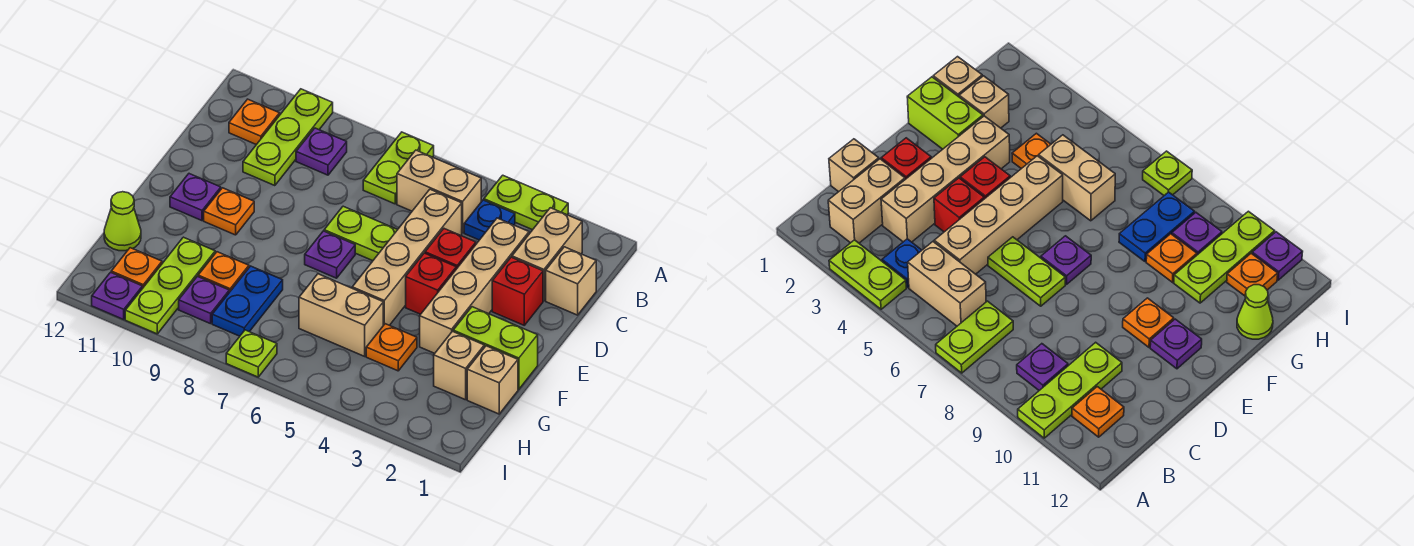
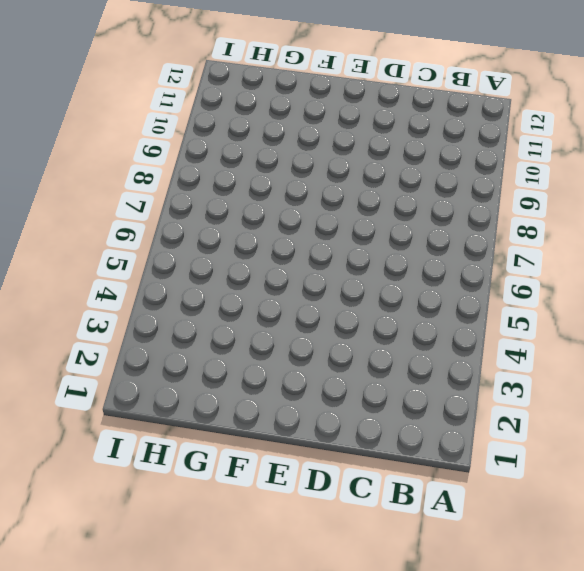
none -> lime plate A3:A4 level 1
none -> lime plate A7:B7 level 1
none -> lime plate A10:C10 level 1
none -> tan brick B2:C2 level 1

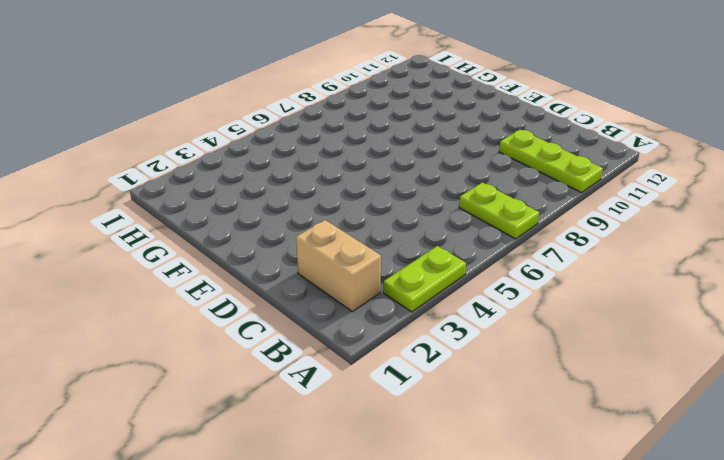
none -> blue plate B4 level 1
none -> tan brick B5:B6 level 1
none -> purple plate B9 level 1
none -> orange plate B11 level 1

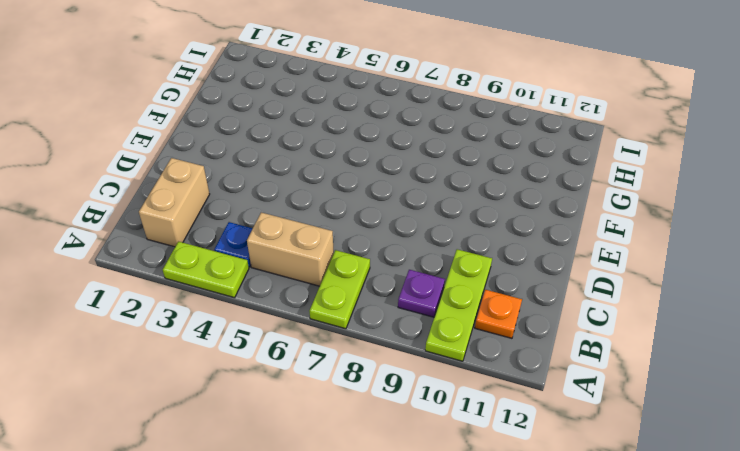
none -> tan brick C1 level 1
none -> tan brick C3:F3 level 1
none -> tan brick C5:F5 level 1
none -> red brick D2 level 1

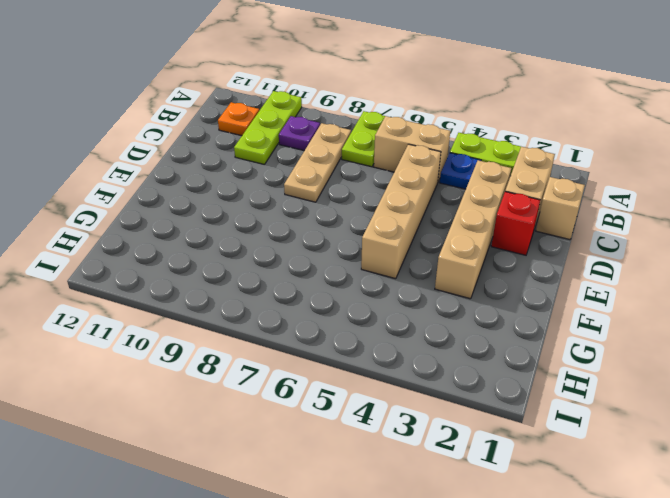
tan plate B8:D8 level 1 -> none
none -> red brick D4 level 1
none -> lime plate D6:D7 level 1
none -> red brick E4 level 1
none -> purple plate E7 level 1

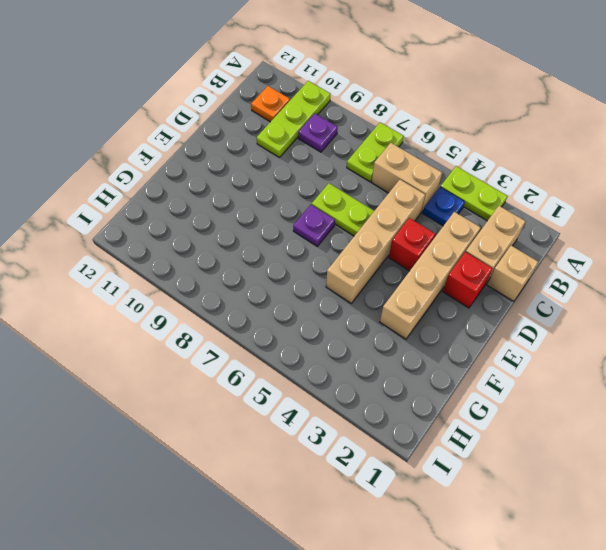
none -> red brick E4 level 1
none -> orange plate E10 level 1
none -> purple plate E11 level 1
none -> lime brick F1:F2 level 1

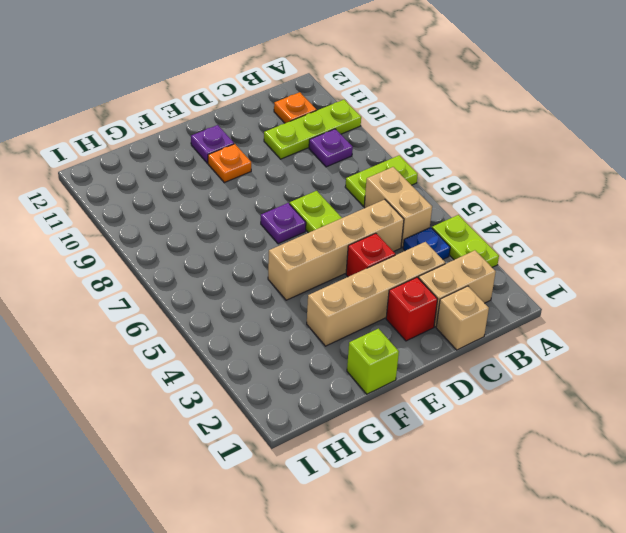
lime brick F1 level 1 -> lime brick F1:F2 level 1
none -> red brick E4 level 1
none -> tan brick G1 level 1
none -> tan brick G2 level 1
none -> orange plate G4 level 1

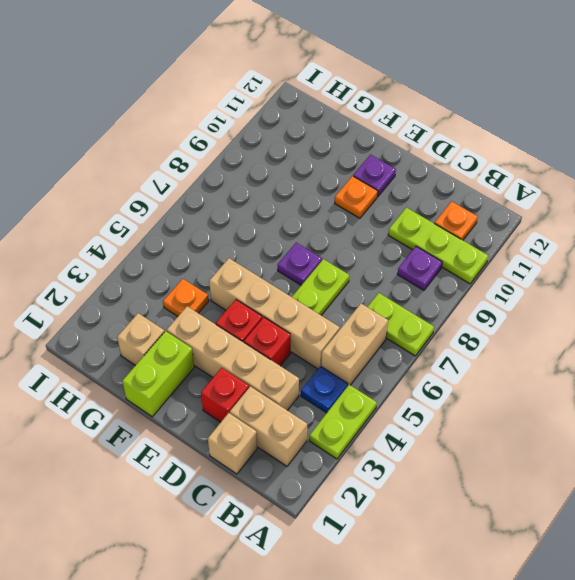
none -> tan brick G1 level 1
none -> tan brick G5:G6 level 1
none -> blue plate G8:H8 level 1
none -> orange plate G9 level 1

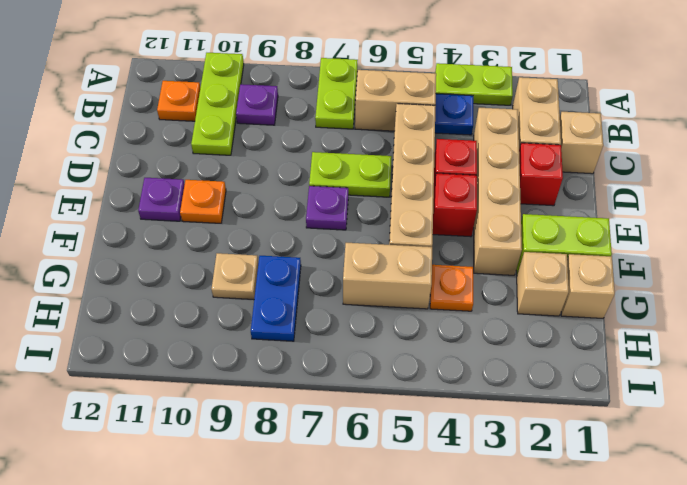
tan plate G9 level 1 -> orange plate G9 level 1
none -> lime plate G10:I10 level 1
none -> lime cone G12 level 1
none -> purple plate H9 level 1
none -> orange plate H11 level 1

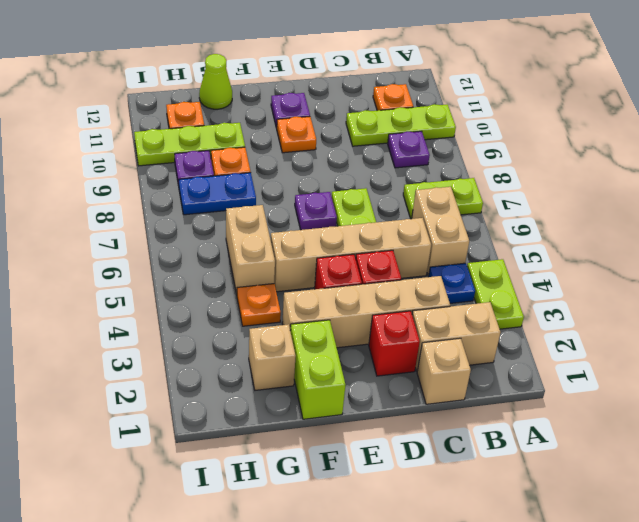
none -> tan brick G1 level 1
none -> lime plate I7 level 1
none -> purple plate I11 level 1

